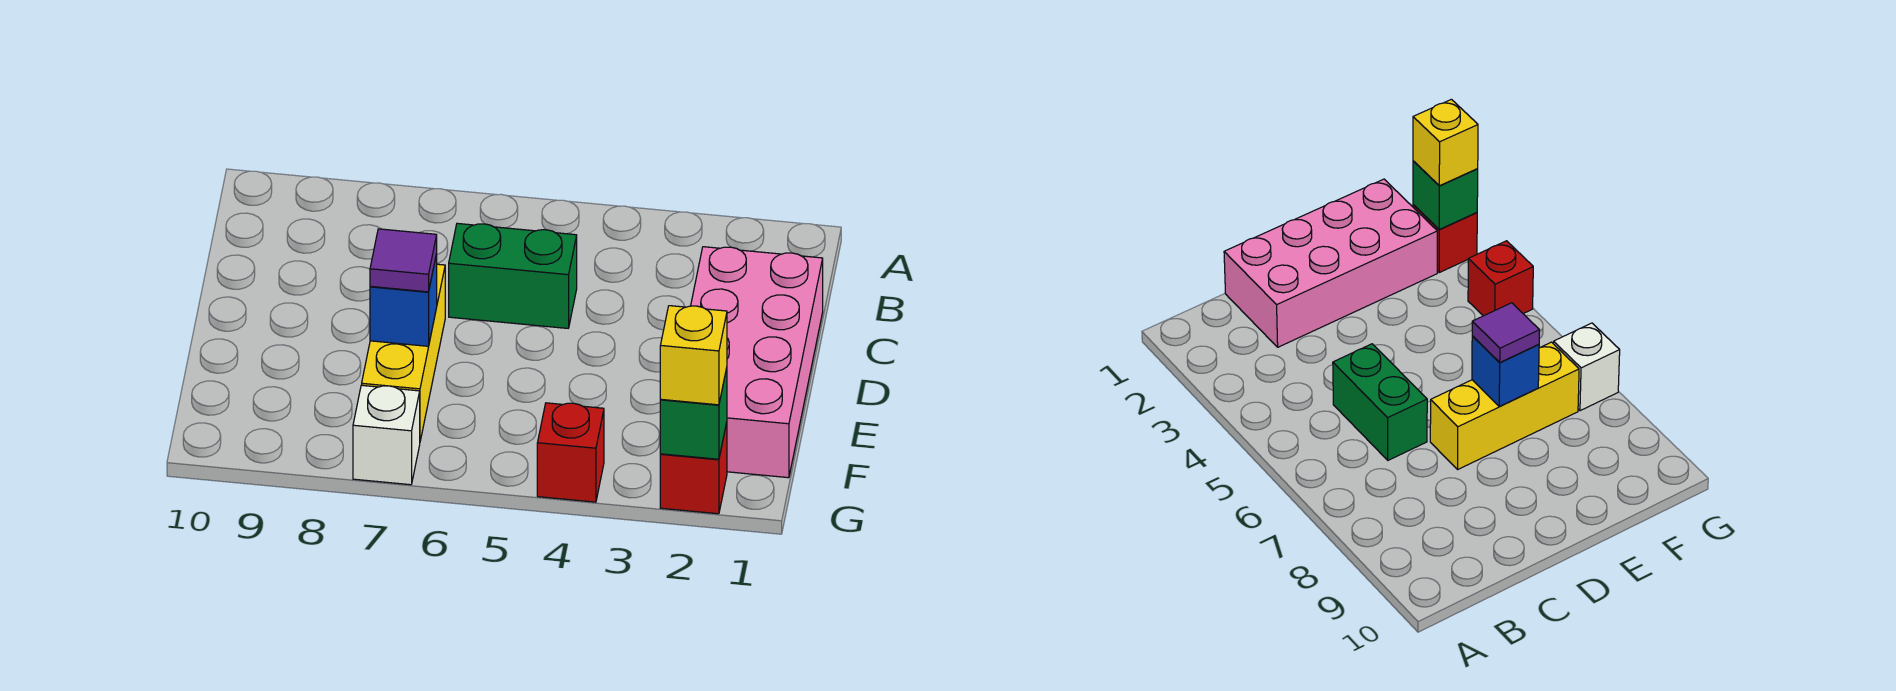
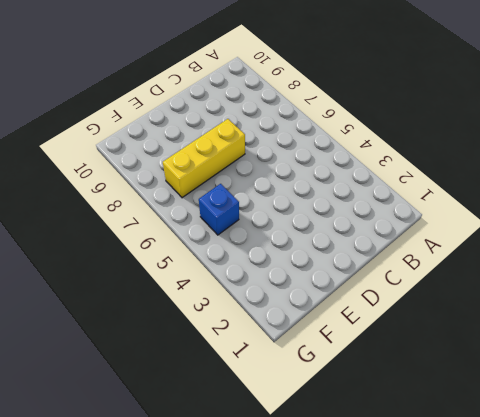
blue brick F5 level 1 -> blue brick E7 level 2
none -> pink brick C1:F2 level 1
none -> green brick C5:C6 level 1

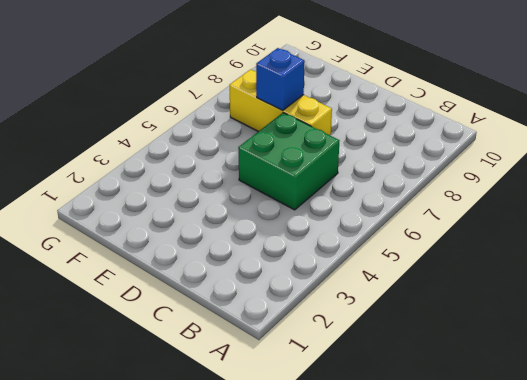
green brick C5:D6 level 1 -> green brick C5:C6 level 1
none -> pink brick C1:F2 level 1
none -> red brick G2 level 1

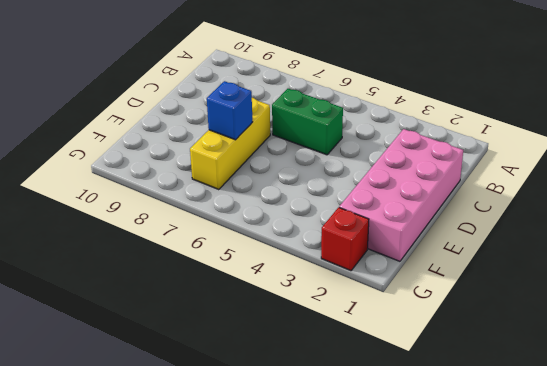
none -> red brick G4 level 1
none -> white brick G7 level 1

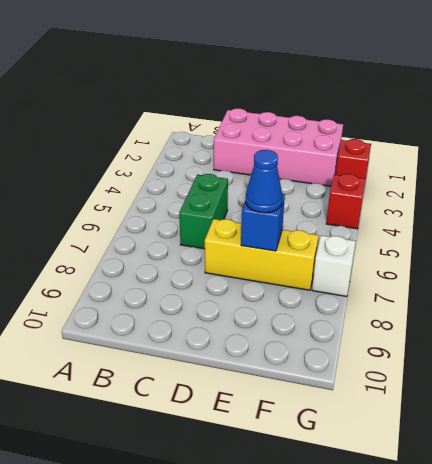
blue cone E7 level 3 -> purple tile E7 level 3
none -> green brick G2 level 2
none -> yellow brick G2 level 3

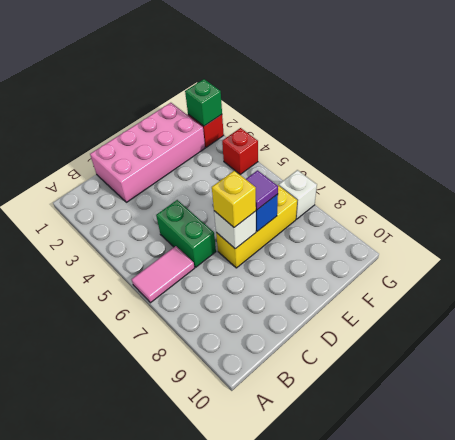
pink tile A6:B6 level 1 -> none
white brick D7 level 2 -> none
yellow brick D7 level 3 -> yellow brick G2 level 3

